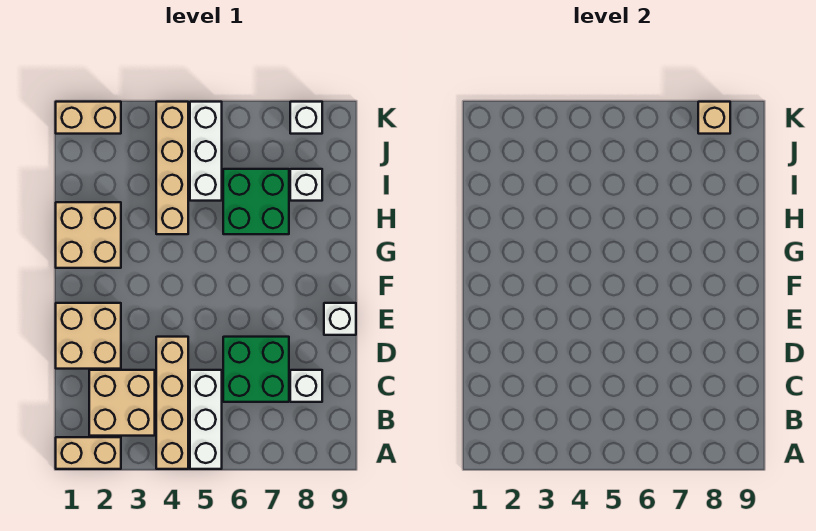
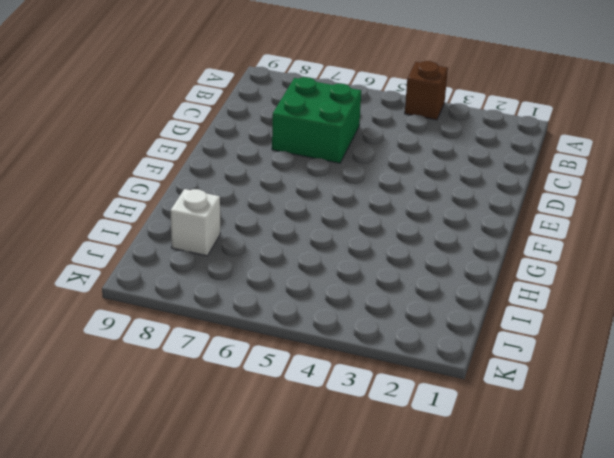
brown brick A4 level 1 -> tan brick A4:D4 level 1
none -> tan brick A1:A2 level 1
none -> white brick A5:C5 level 1
none -> tan brick B2:C3 level 1

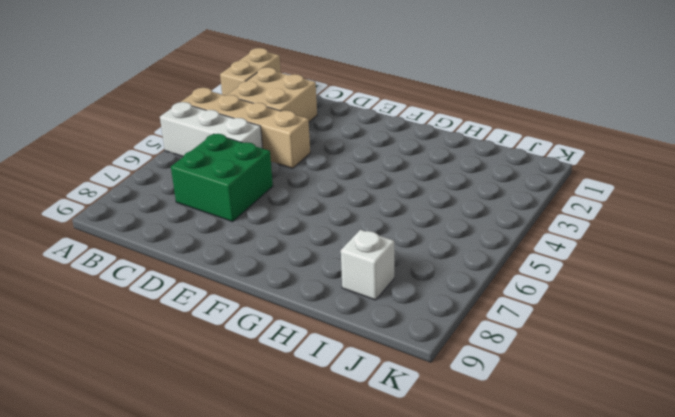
none -> white brick C8 level 1
none -> tan brick D1:E2 level 1
none -> white brick E9 level 1

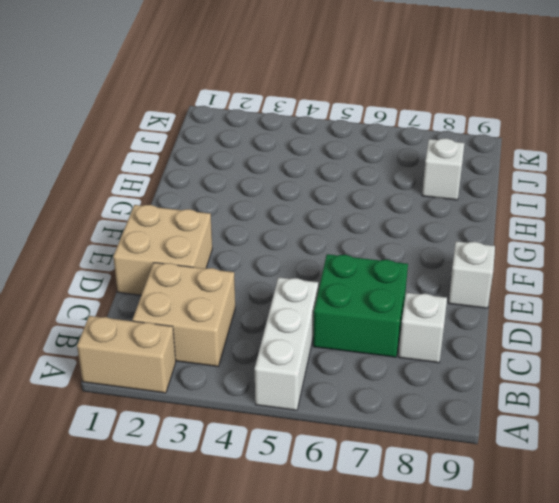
none -> tan brick A4:D4 level 1
none -> tan brick G1:H2 level 1
none -> tan brick H4:K4 level 1

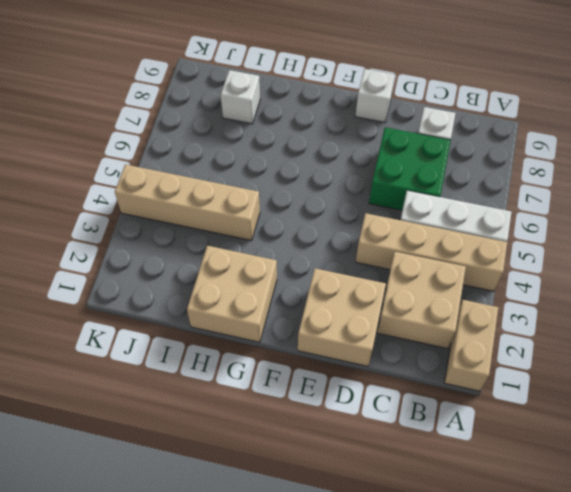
none -> green brick H6:I7 level 1
none -> white brick I5:K5 level 1
none -> tan brick K1:K2 level 1

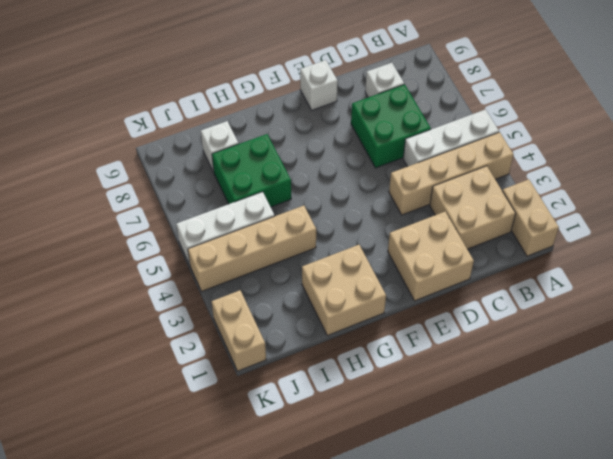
none -> white brick K8 level 1
none -> tan brick K8 level 2

